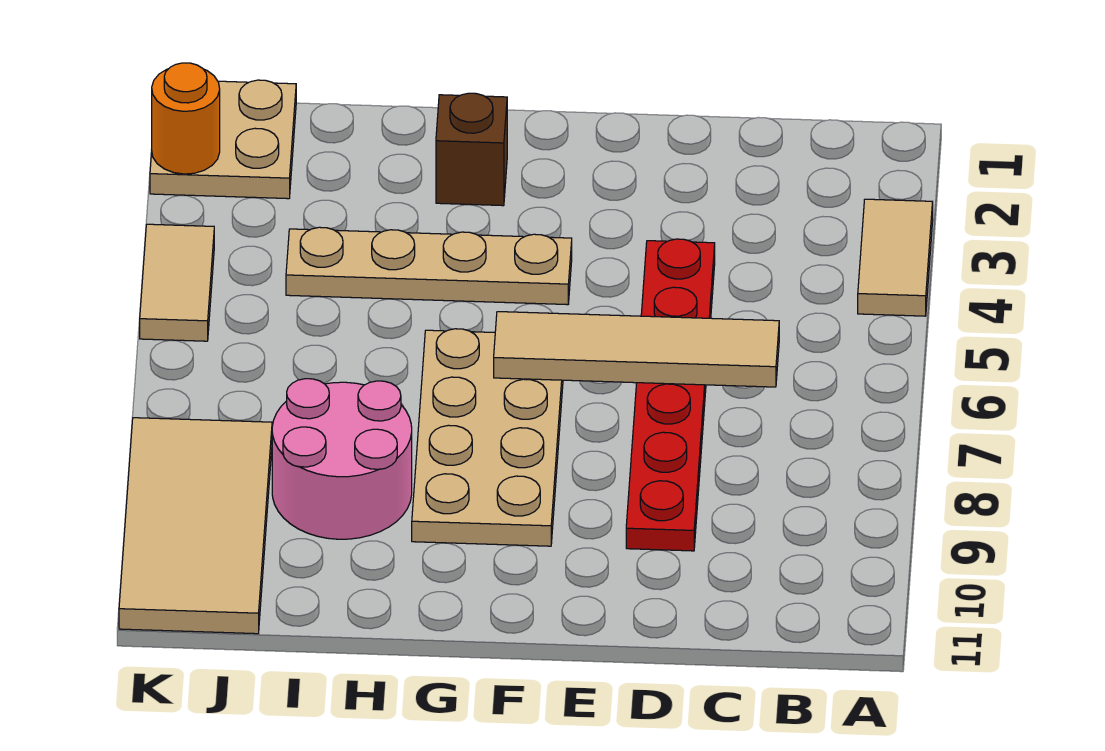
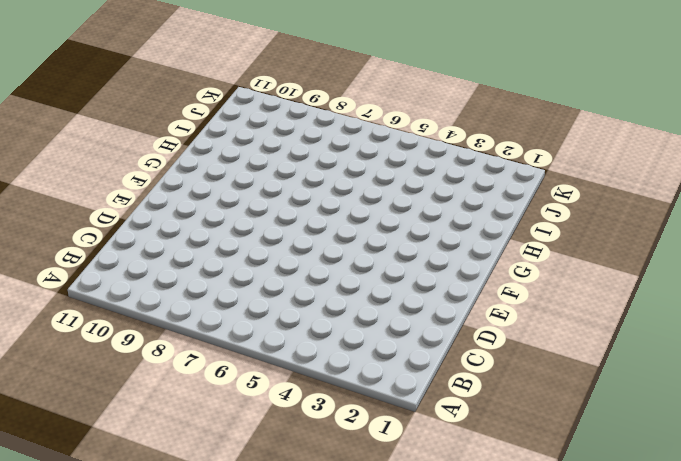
none -> tan tile A3:A4 level 1
none -> red plate D4:D9 level 1

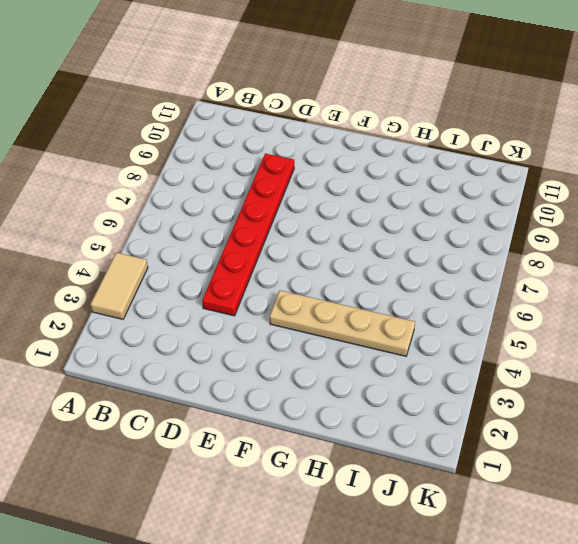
none -> tan plate F6:G9 level 1
none -> brown brick G2 level 1

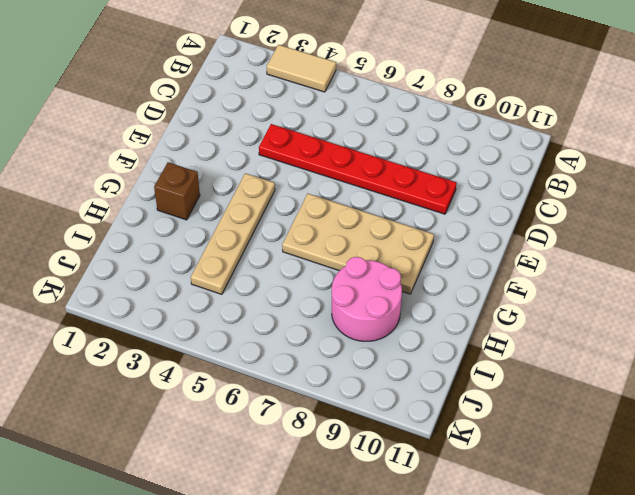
none -> tan plate J1:K2 level 1
none -> tan tile J8:K11 level 1

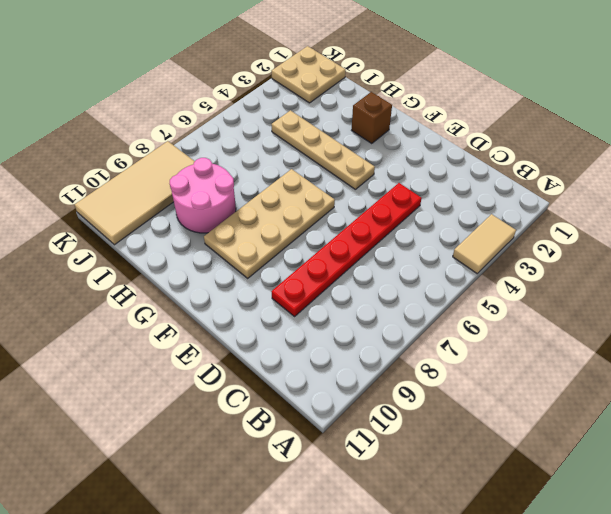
none -> tan tile K4:K5 level 1
none -> tan tile C6:F6 level 2

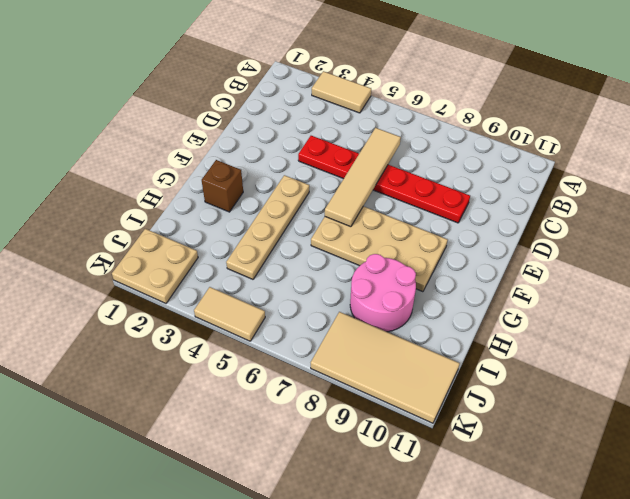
none -> orange round brick K2 level 2

